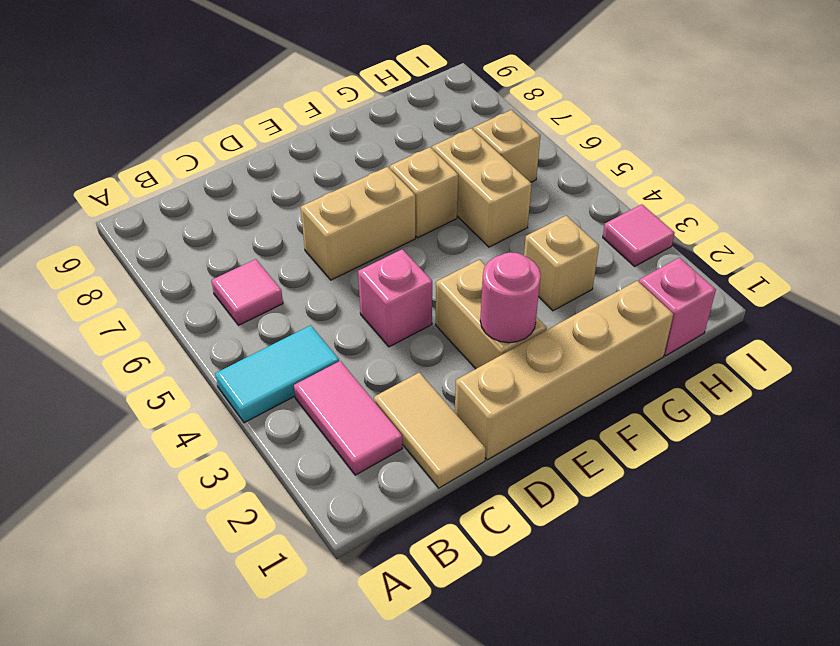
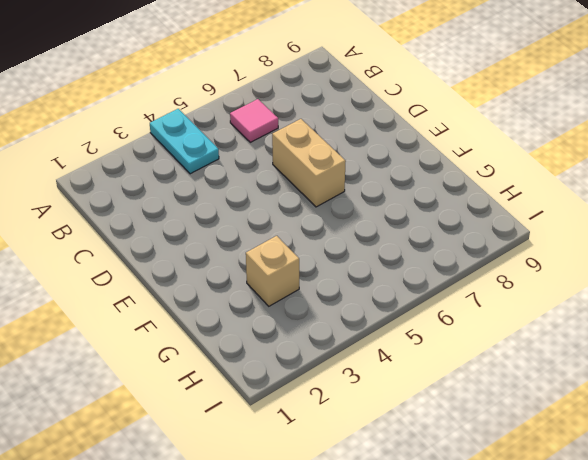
cyan plate A4:B4 level 1 -> cyan tile A4:B4 level 1
none -> pink tile B2:B3 level 1
none -> tan tile C1:C2 level 1
none -> tan brick D1:G1 level 1

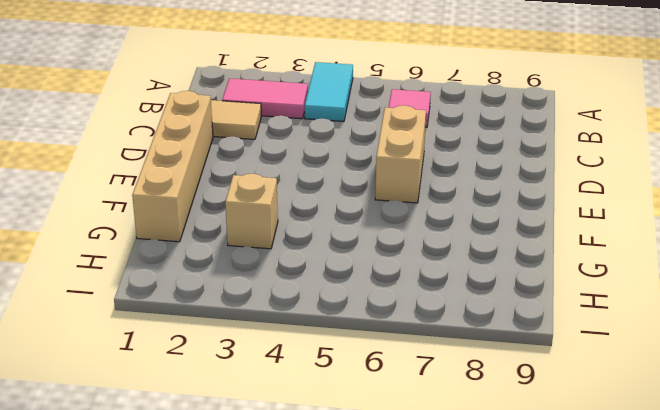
none -> pink brick D4 level 1
none -> tan brick E2:E3 level 1
none -> tan brick F6 level 1

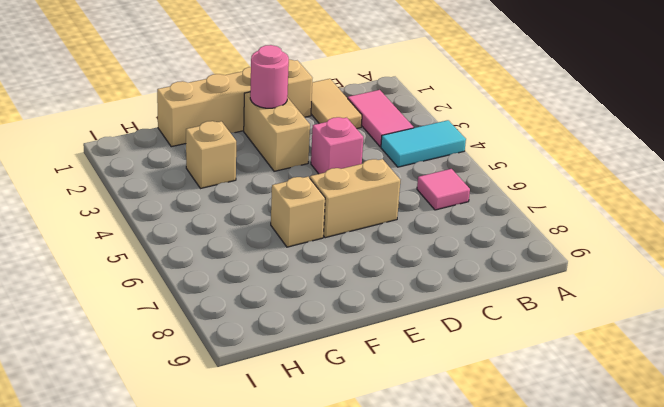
none -> tan brick G5:G6 level 1
none -> pink brick H1 level 1
none -> tan brick H6 level 1

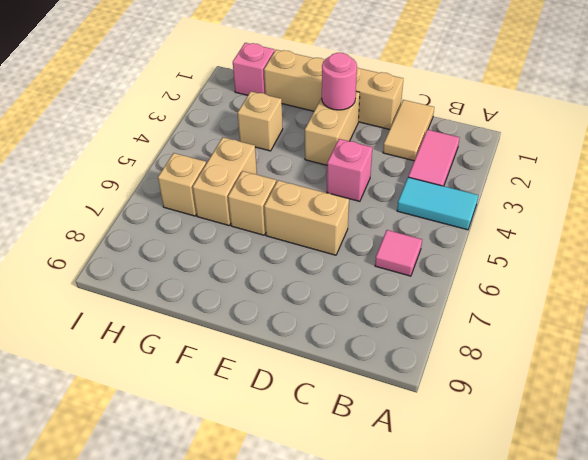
none -> pink tile I3 level 1

